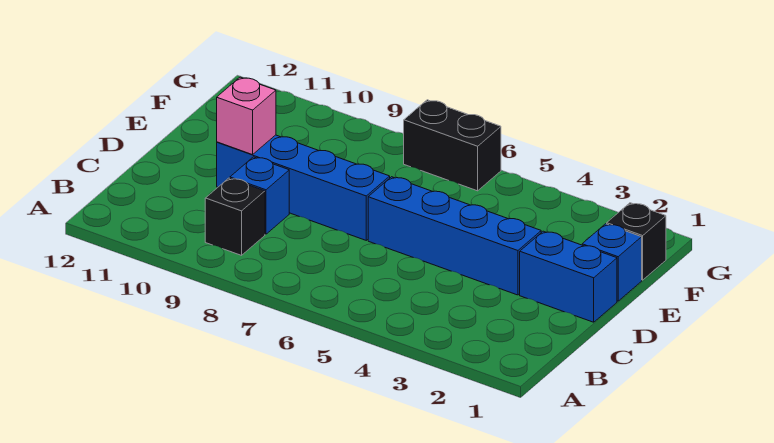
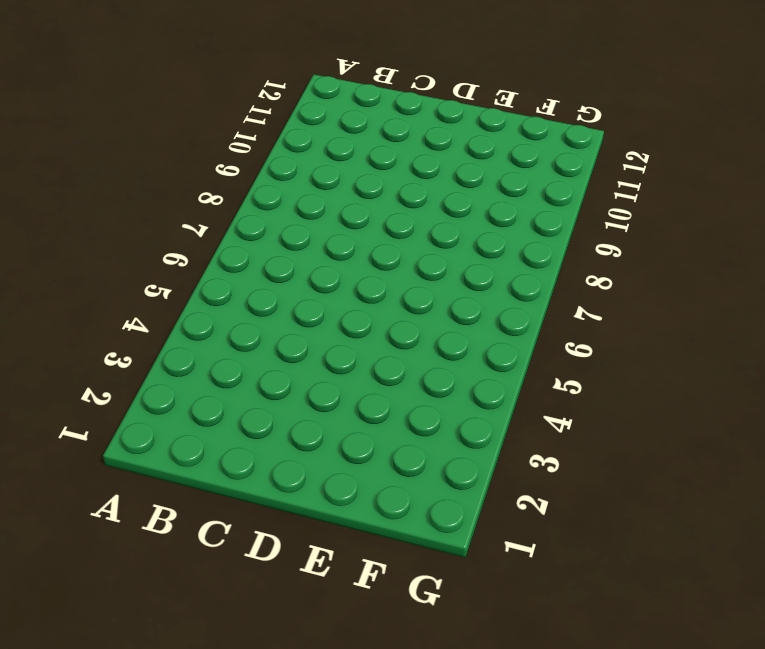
none -> black brick B9 level 1
none -> blue brick C9 level 1

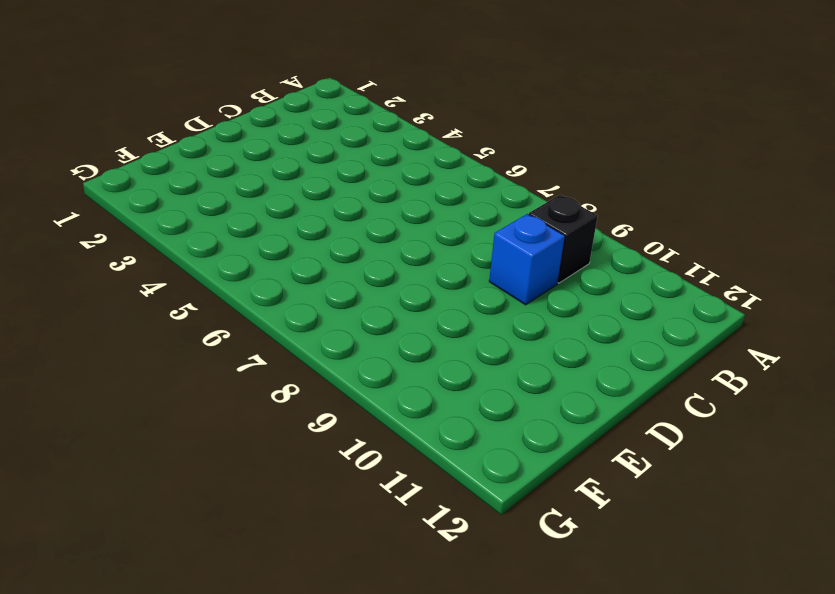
none -> blue brick D1:D2 level 1
none -> blue brick D3:D6 level 1

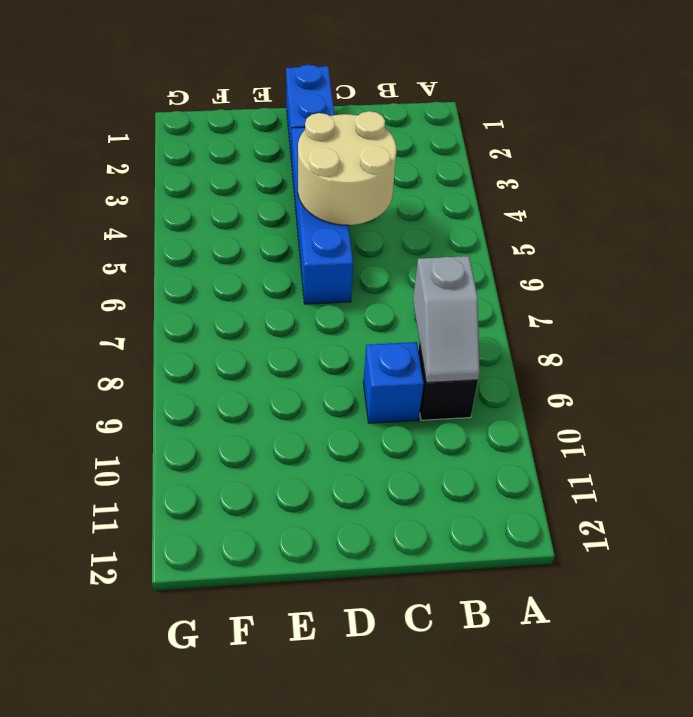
grey slope B8:B9 level 2 top 8 -> none
tan round brick C4:D5 level 2 -> none
none -> blue brick D7:D10 level 1
none -> blue brick E1 level 1

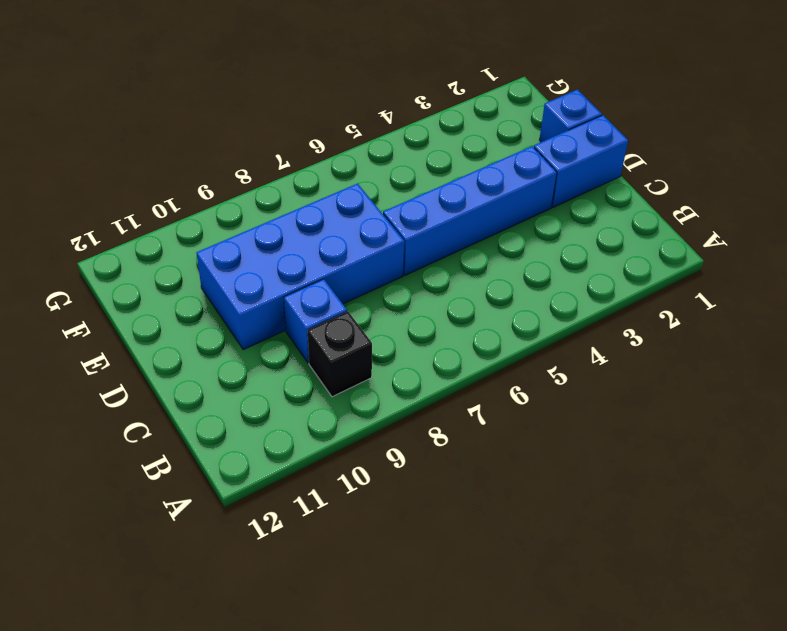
blue brick D7:E10 level 1 -> blue brick D7:D10 level 1
none -> black brick F1 level 1
none -> black brick G6:G7 level 1

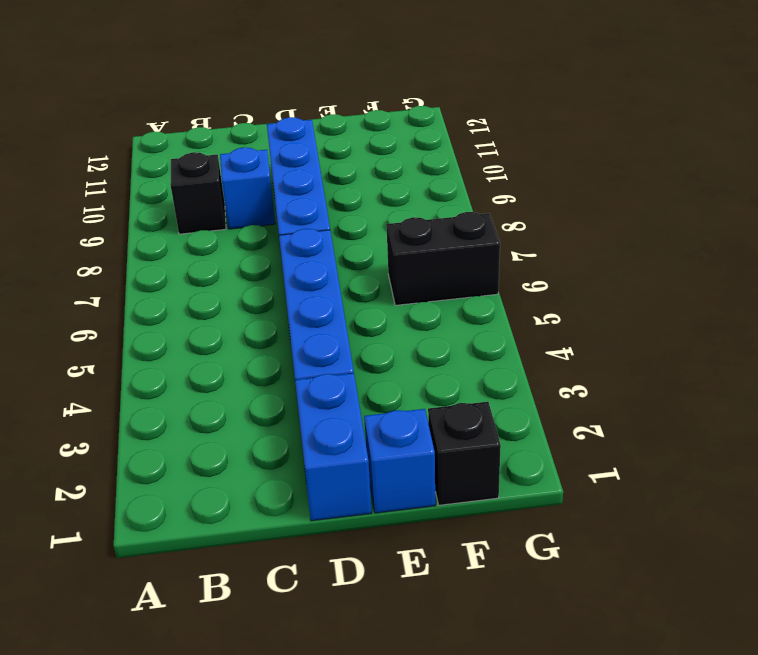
black brick F6:G6 level 1 -> black brick G6:G7 level 1
none -> pink brick D10 level 2

